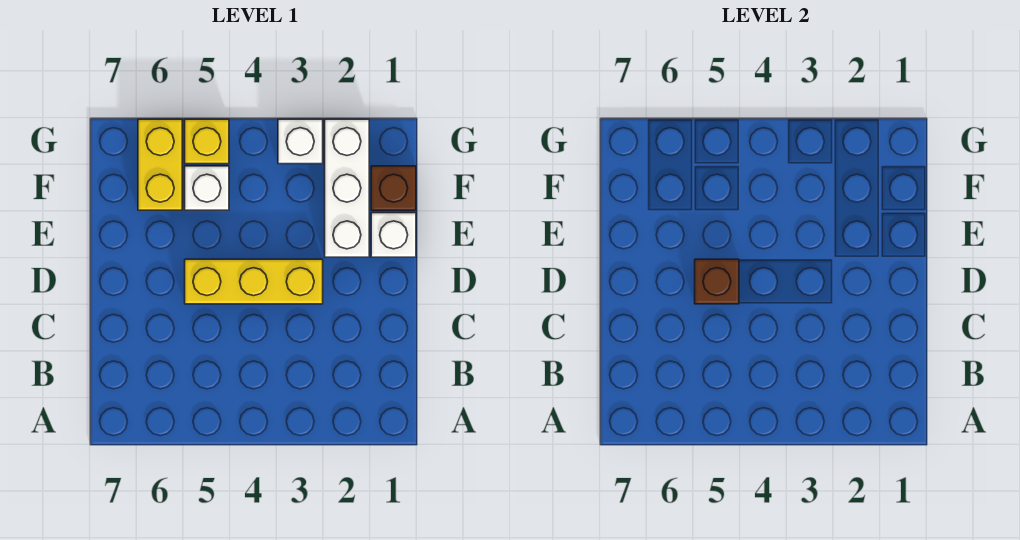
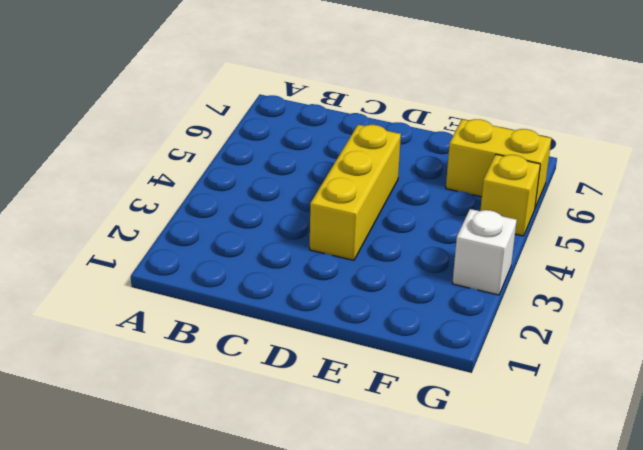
none -> white brick E1 level 1
none -> white brick E2:G2 level 1

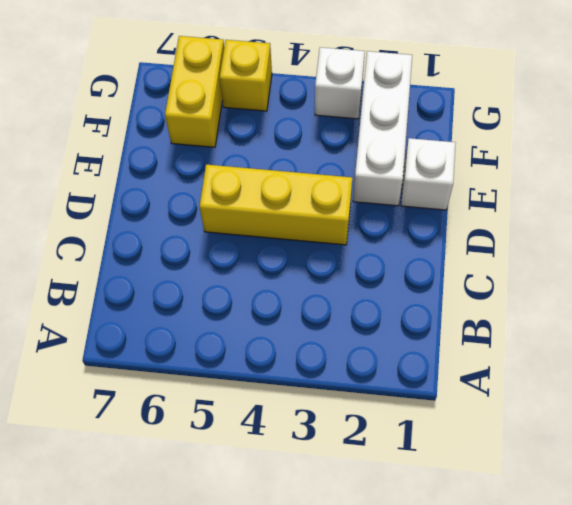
none -> brown brick F1 level 1
none -> white brick F5 level 1

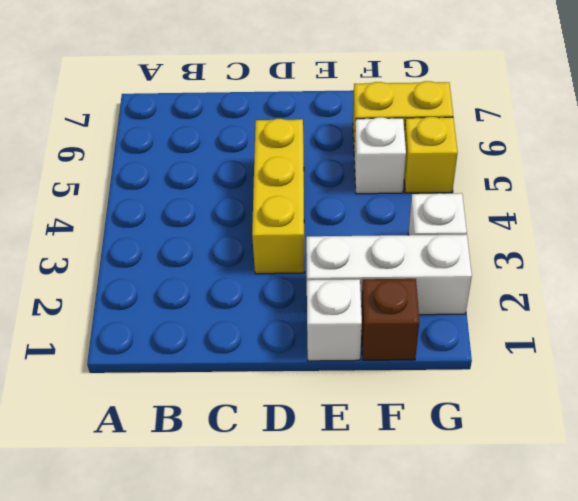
none -> brown brick D5 level 2

